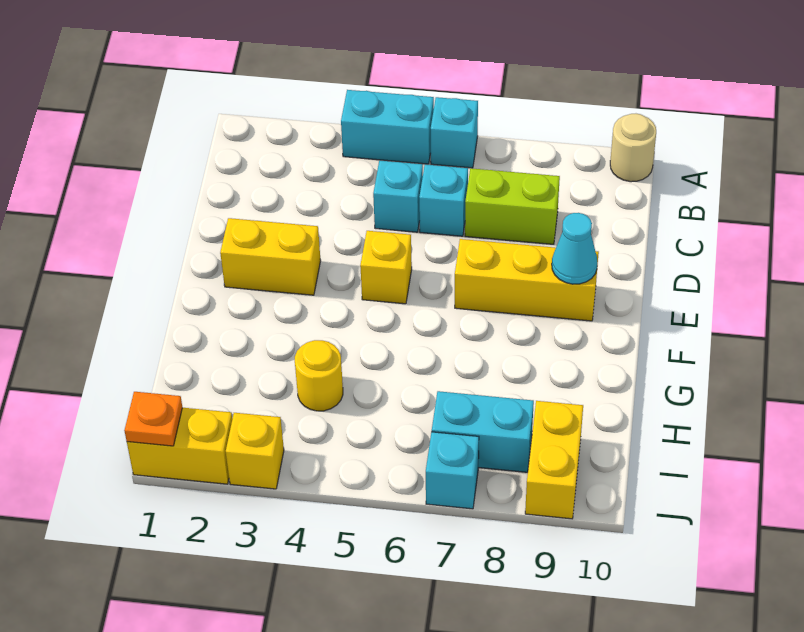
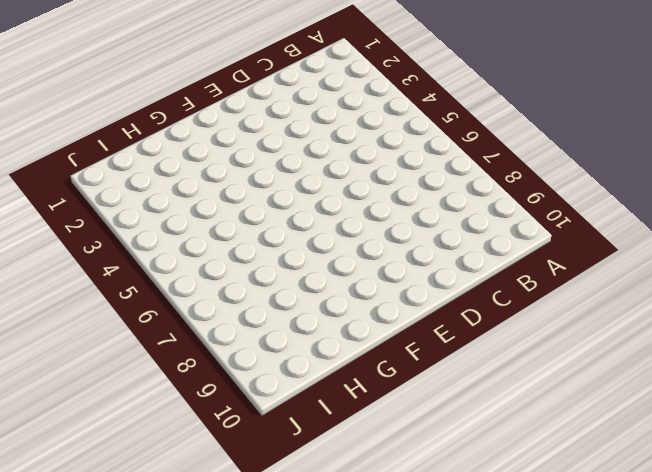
none -> cyan brick A4:A5 level 1
none -> cyan brick A6 level 1
none -> tan round brick A10 level 1

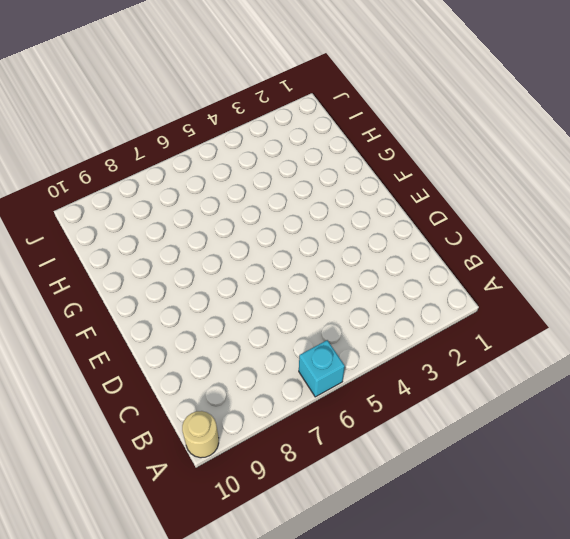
none -> cyan brick A4:A5 level 1
none -> cyan brick C5 level 1
none -> cyan brick C6 level 1

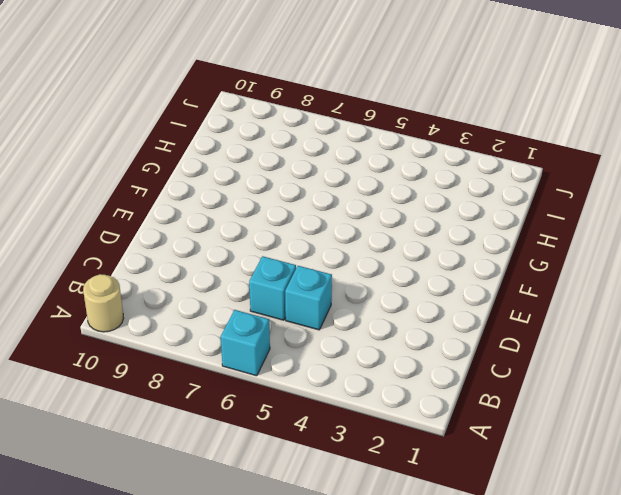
none -> cyan brick A4:A5 level 1
none -> lime brick C7:C8 level 1
none -> yellow brick E2:E3 level 1

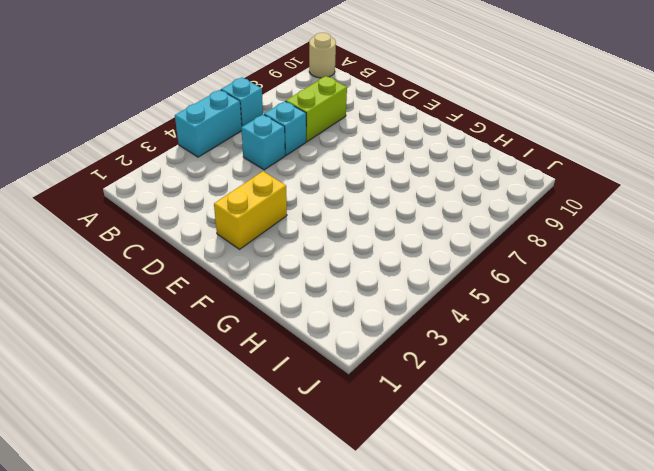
none -> yellow brick E5 level 1
none -> yellow brick E7:E9 level 1
none -> yellow round brick H4 level 1

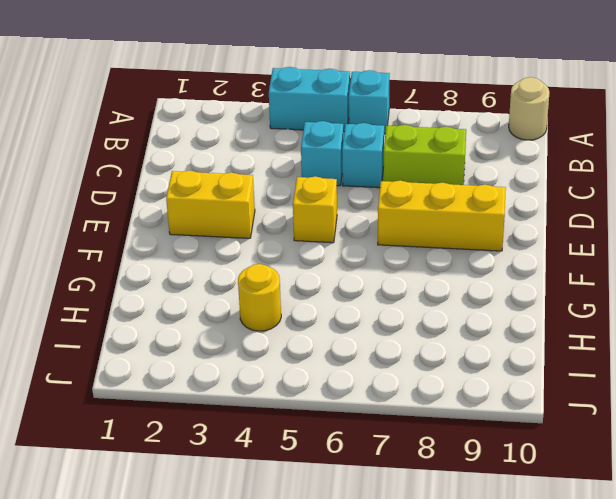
none -> cyan brick I7:I8 level 1
none -> yellow brick I9:J9 level 1
none -> yellow brick J1:J2 level 1

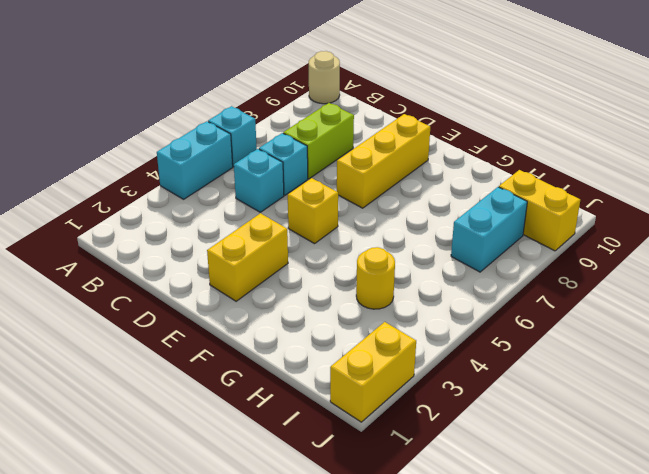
none -> yellow brick J3 level 1
none -> cyan brick J7 level 1
none -> cyan cone E9 level 2

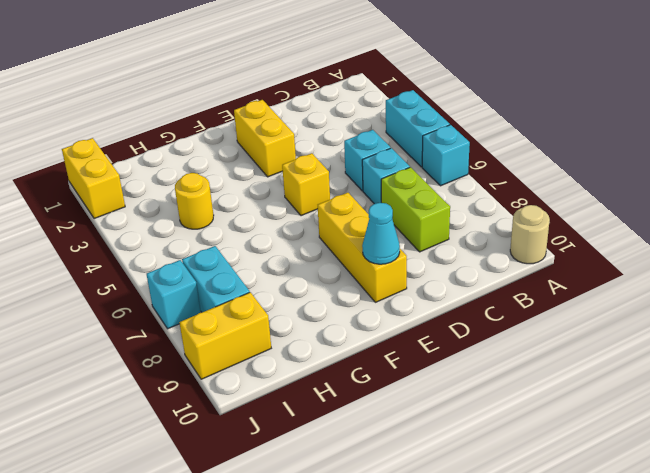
none -> yellow brick J3 level 1
none -> orange plate J1 level 2

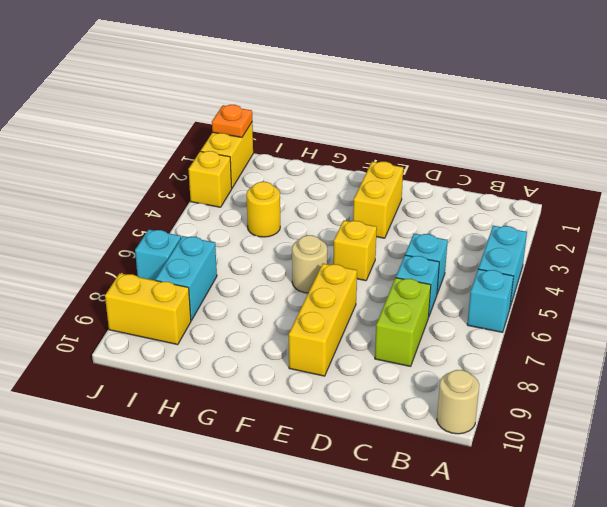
tan round brick F6 level 1 -> none
none -> cyan cone E9 level 2

